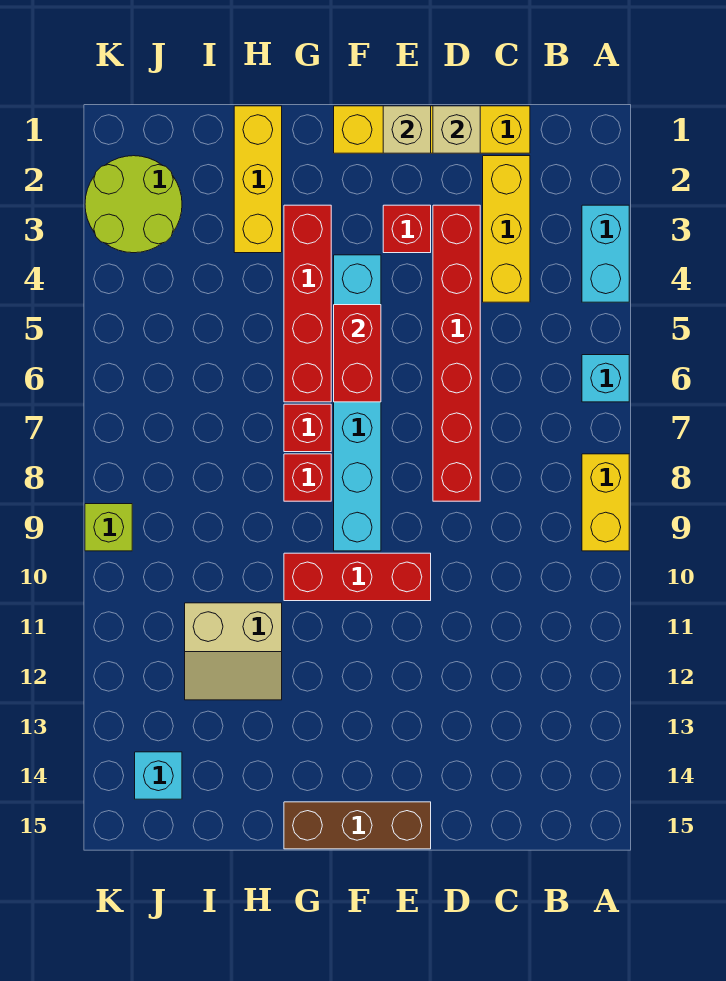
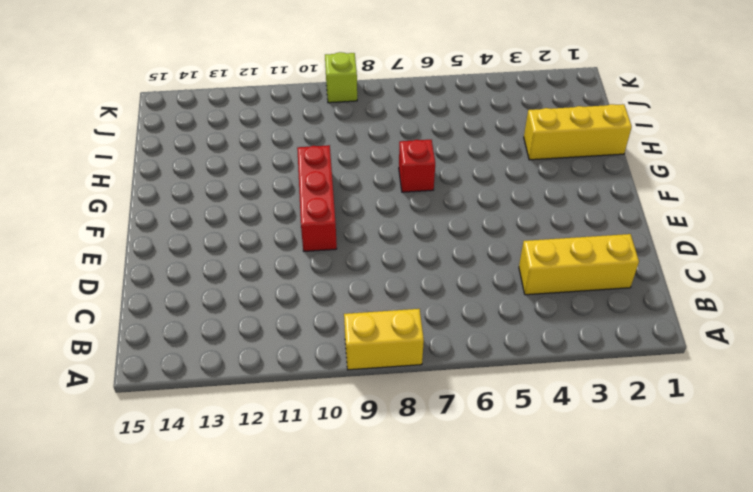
none -> cyan brick A3:A4 level 1
none -> cyan brick A6 level 1
none -> yellow brick C1:F1 level 1

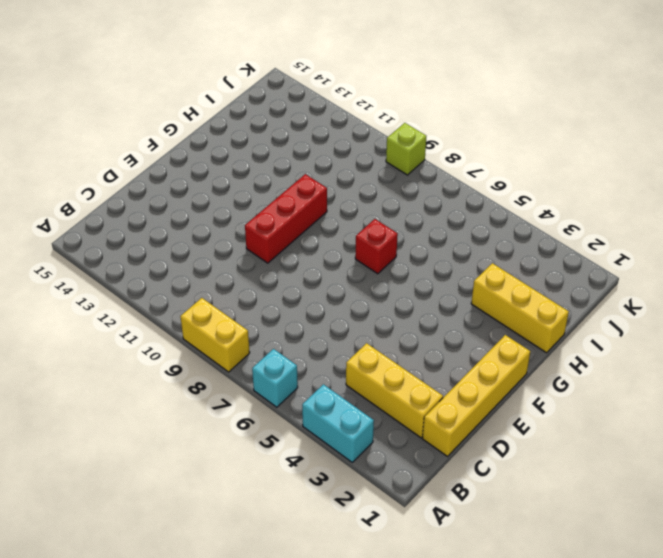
none -> red brick D3:D8 level 1
none -> red brick E3 level 1
none -> brown brick E15:G15 level 1

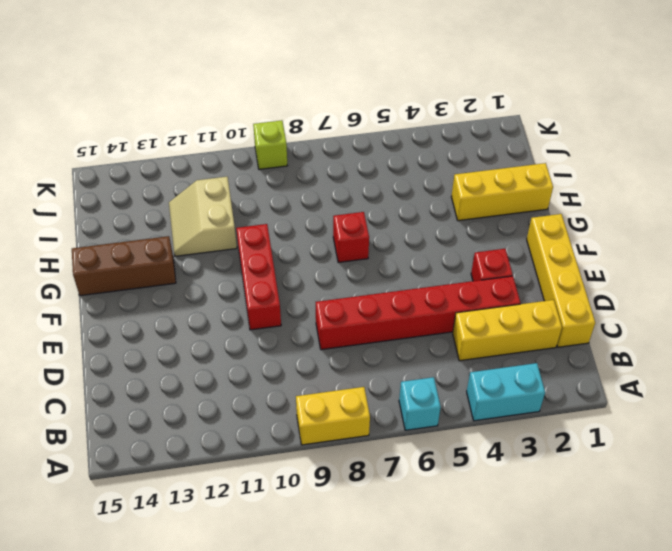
brown brick G13:G15 level 1 -> brown brick E15:G15 level 1
none -> cyan brick F4:F9 level 1
none -> red brick G3:G6 level 1
none -> red brick G8 level 1

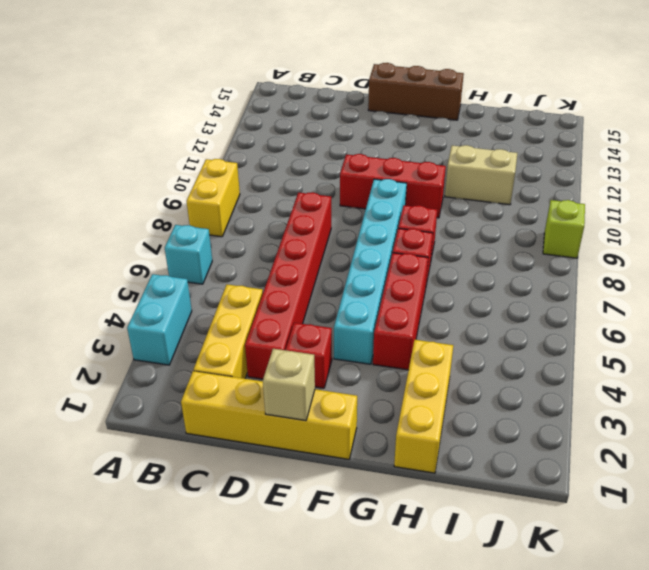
red brick G4:G6 level 1 -> red brick G3:G6 level 1
none -> lime round brick J2:K3 level 1
none -> cyan brick J14 level 1
none -> tan brick D1 level 2

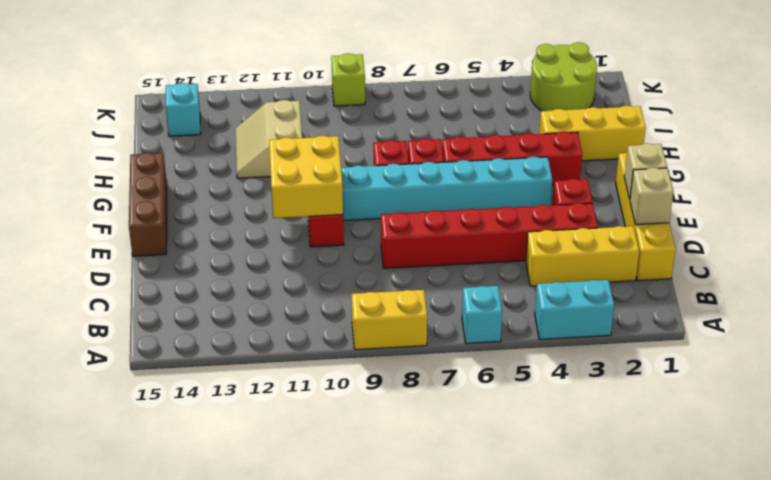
yellow brick E10:F11 level 2 -> none
none -> red brick F5:F6 level 2

